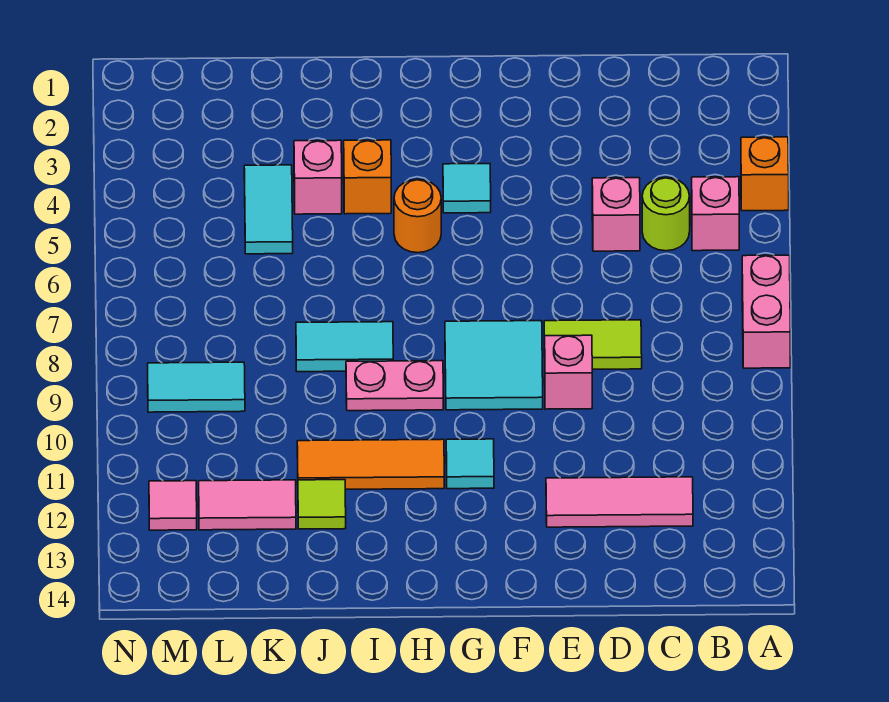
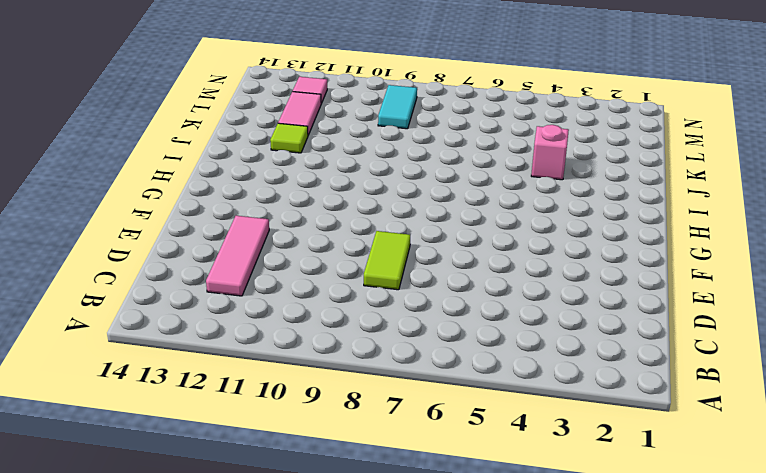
none -> orange brick A4 level 1
none -> pink brick A7:A8 level 1
none -> pink brick B5 level 1

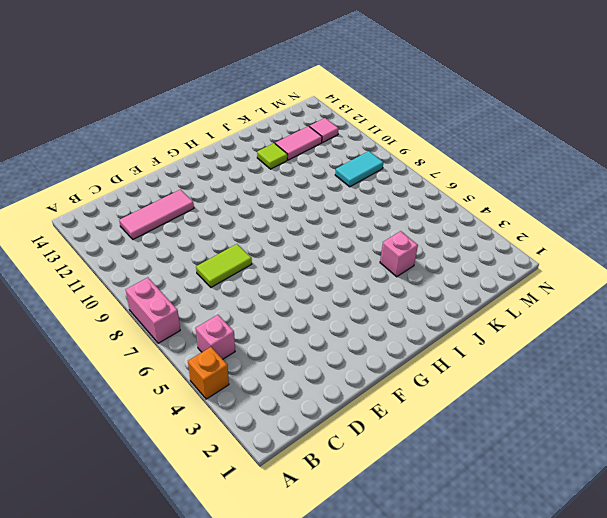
none -> lime round brick C5 level 1
none -> pink brick D5 level 1
none -> pink brick E9 level 1

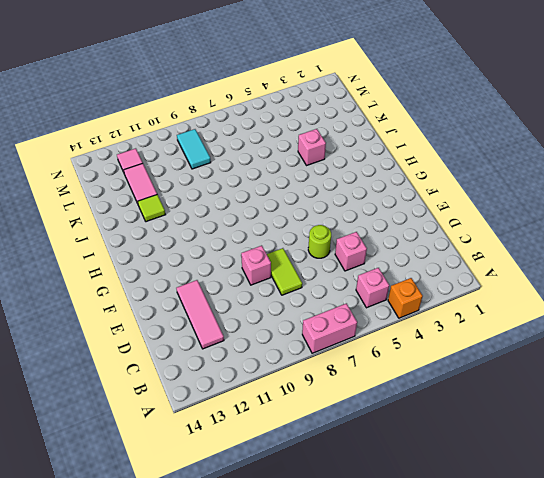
lime round brick E6 level 1 -> lime round brick C5 level 1
none -> cyan tile F8:G9 level 1
none -> cyan tile G4 level 1
none -> cyan tile G11 level 1

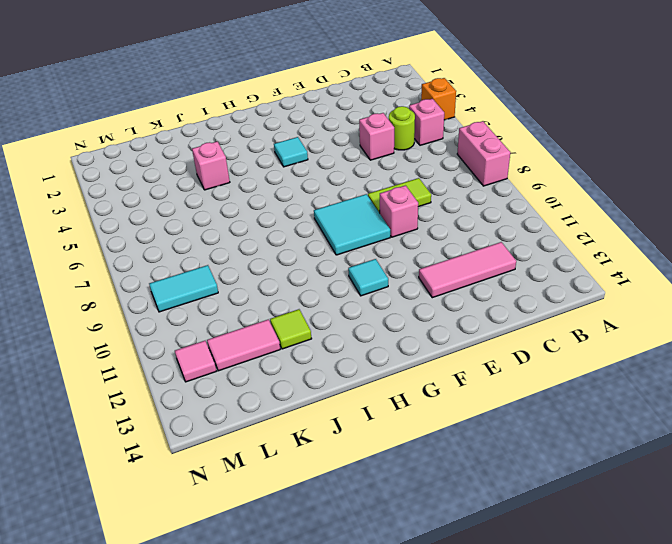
none -> orange round brick H5 level 1
none -> pink plate H9:I9 level 1
none -> orange tile H11:J11 level 1

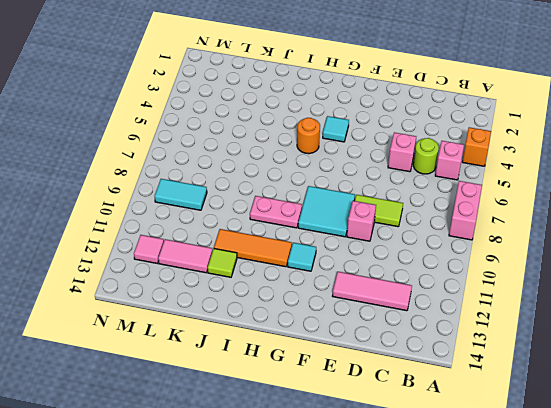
none -> orange brick I4 level 1
none -> cyan tile I8:J8 level 1
none -> pink brick J4 level 1

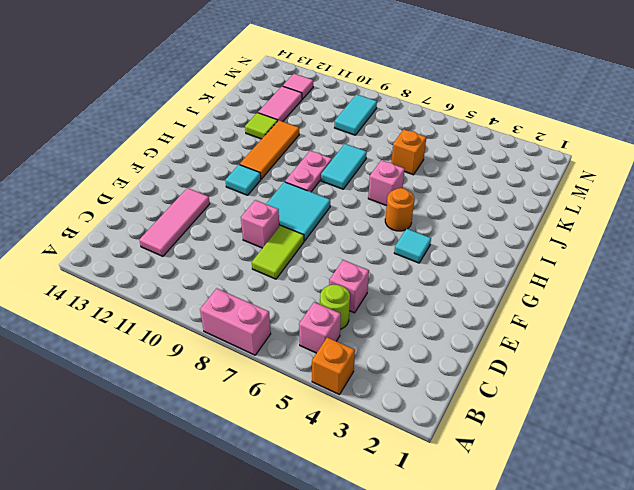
pink brick I6 level 1 -> pink brick J4 level 1
orange brick K6 level 1 -> orange brick I4 level 1
none -> cyan tile K4:K5 level 1

